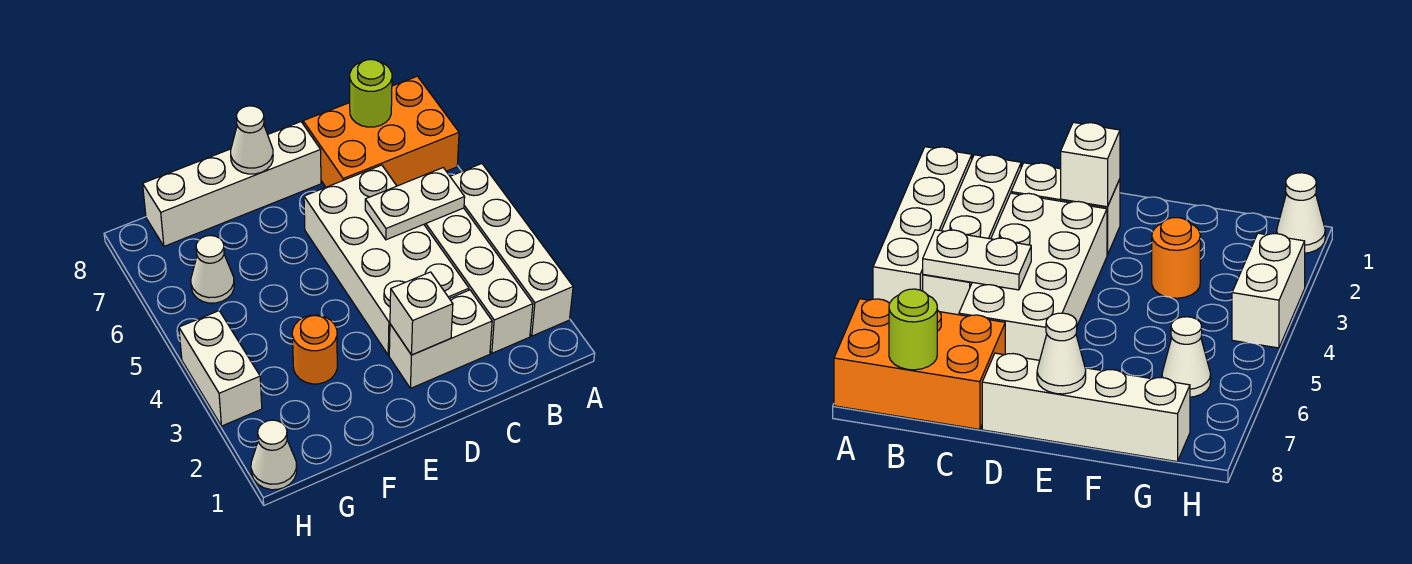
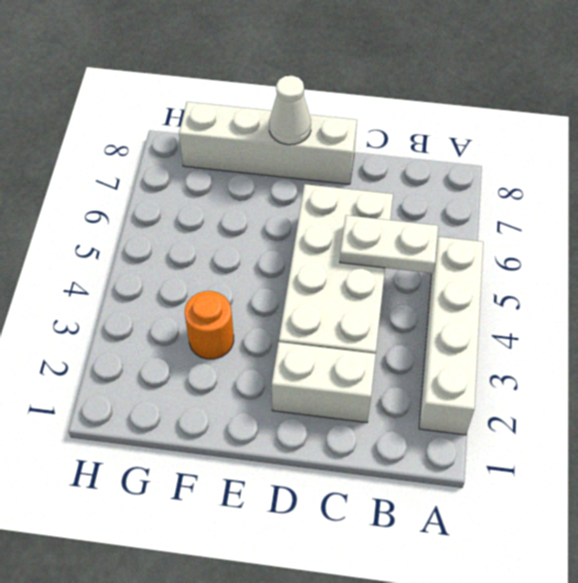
none -> orange brick A7:C8 level 1
none -> white brick B2:B5 level 1
none -> white cone G6 level 1

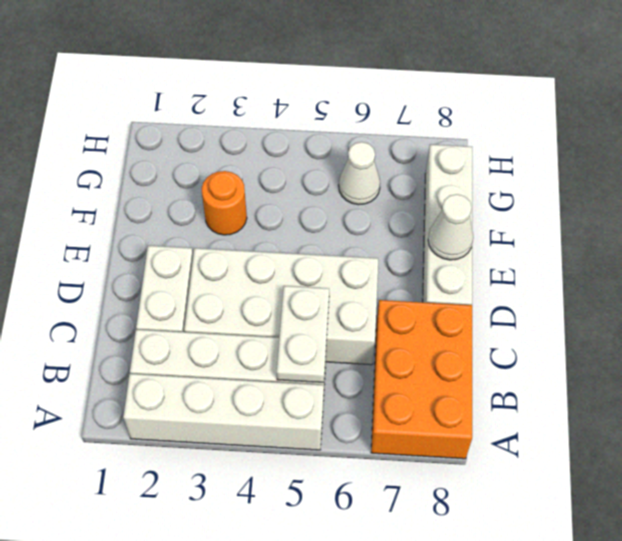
none -> white cone H1 level 1
none -> white brick H3:H4 level 1
none -> lime round brick B8 level 2

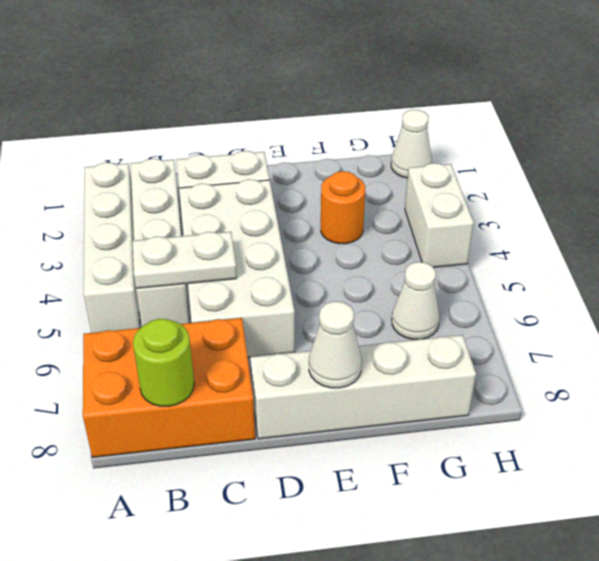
none -> white brick D2 level 2

